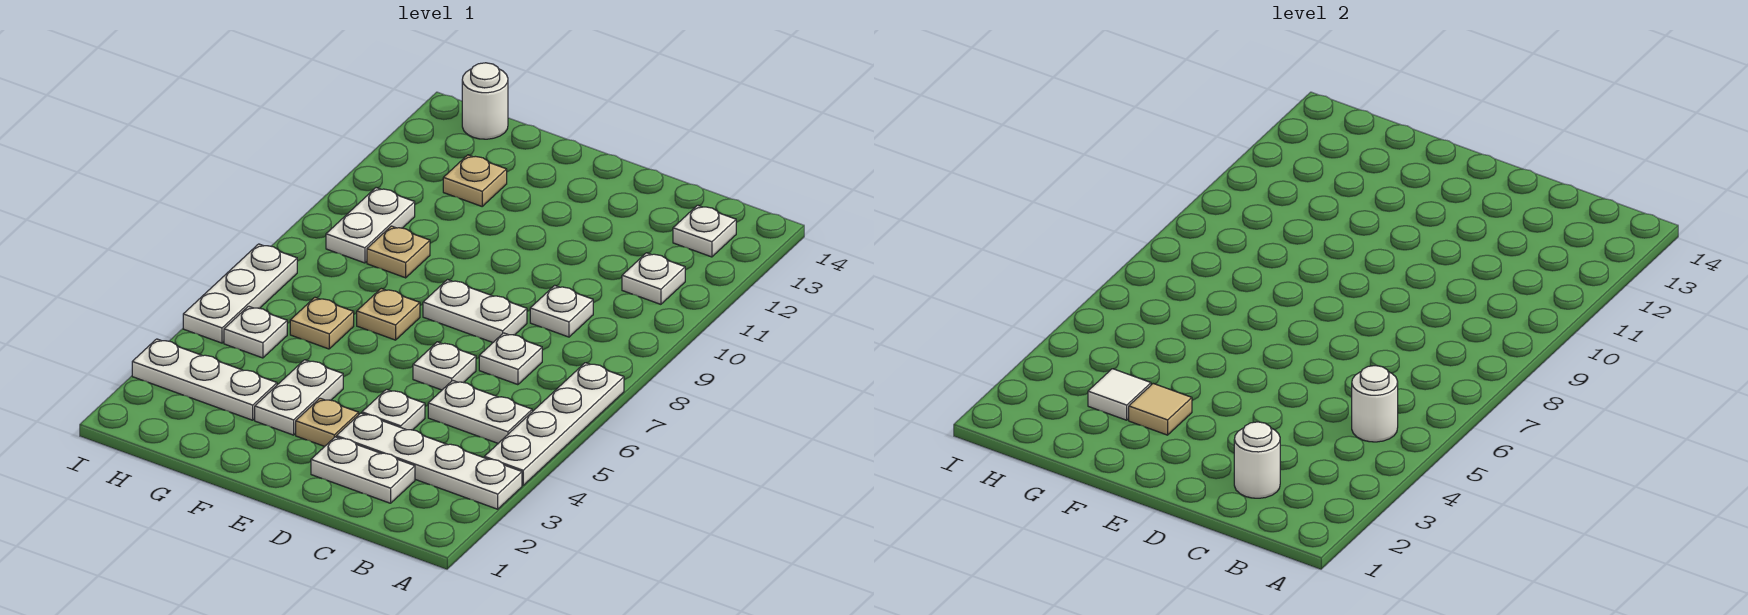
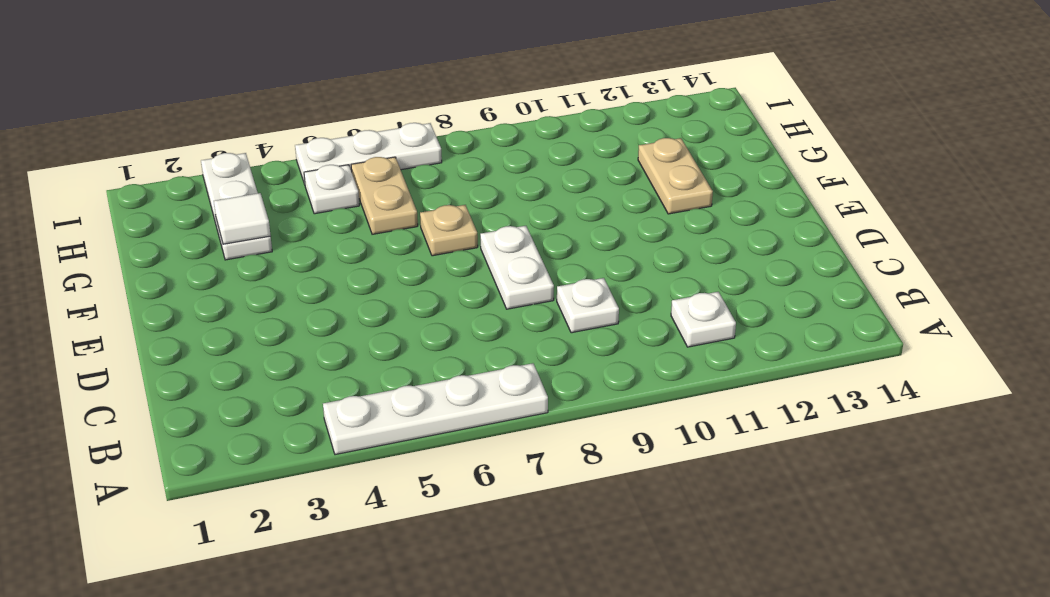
tan plate F12:G12 level 1 -> tan plate G12 level 1
tan plate G6:H6 level 1 -> tan plate G6 level 1
none -> white plate A3:D3 level 1
none -> white plate B5:C5 level 1
none -> white plate B13 level 1

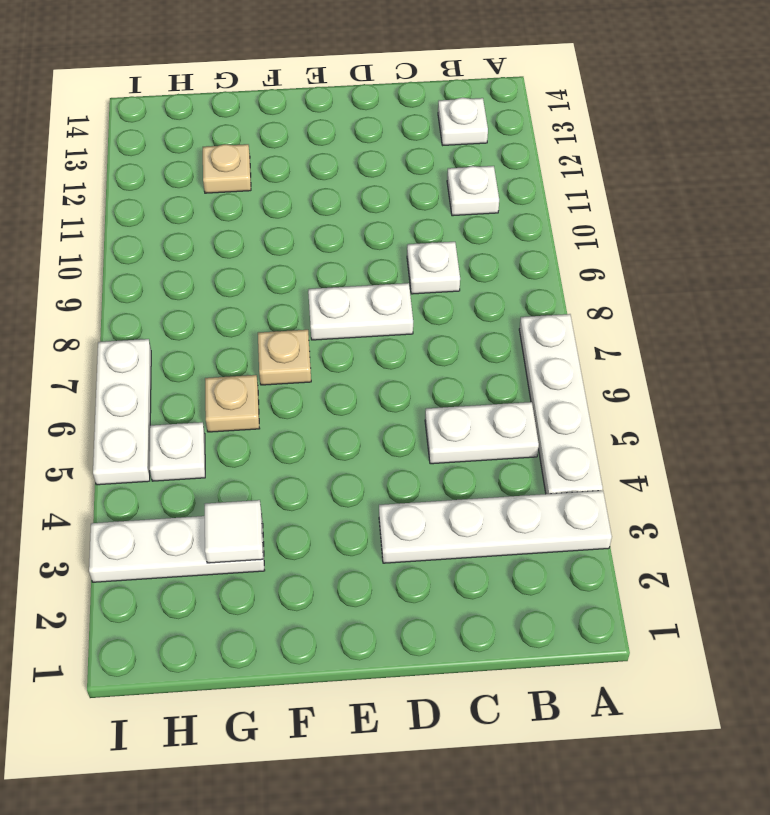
none -> white plate C2:D2 level 1
none -> white plate C7 level 1
none -> white plate D4 level 1

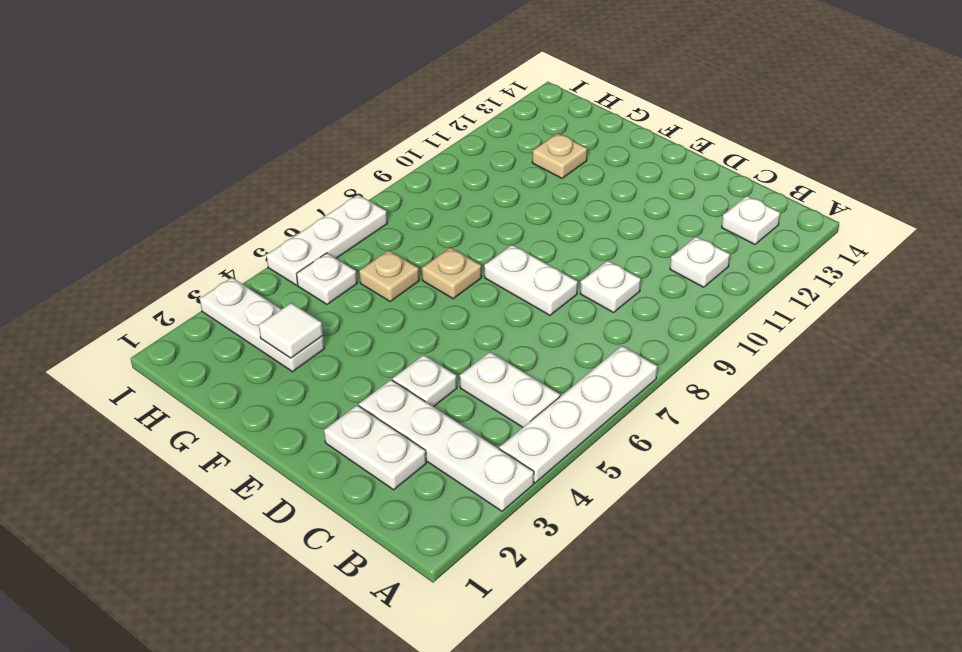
none -> white plate C7 level 1
none -> white plate D6 level 1
none -> tan plate E3 level 1

